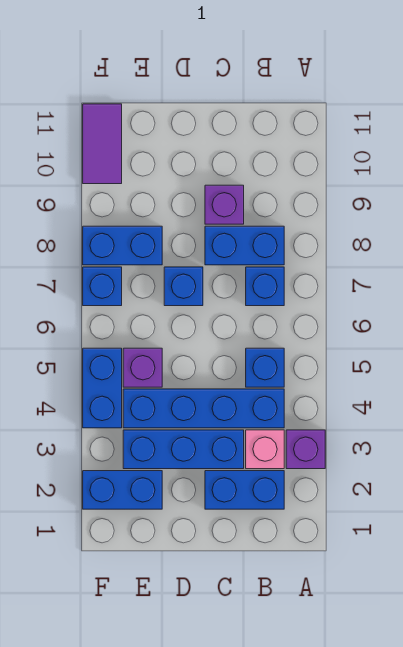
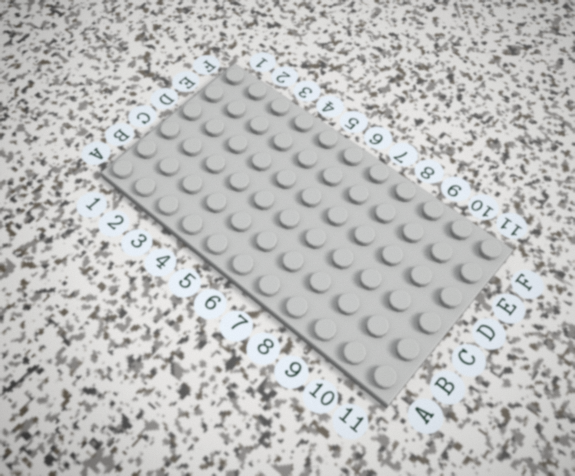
none -> purple brick A3 level 1
none -> blue brick B2:C2 level 1
none -> pink brick B3 level 1

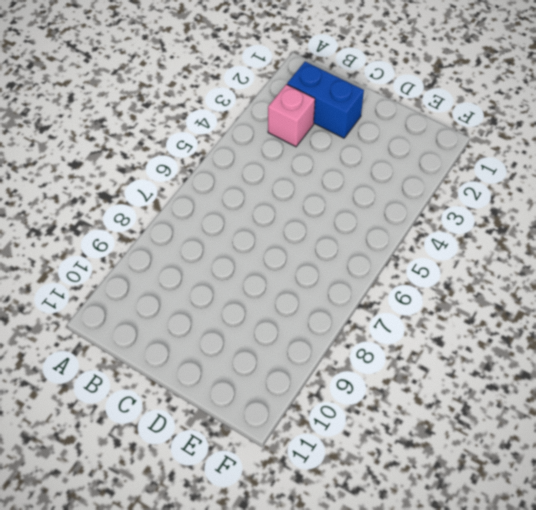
none -> purple brick A3 level 1
none -> blue brick B4:E4 level 1
none -> blue brick B5 level 1

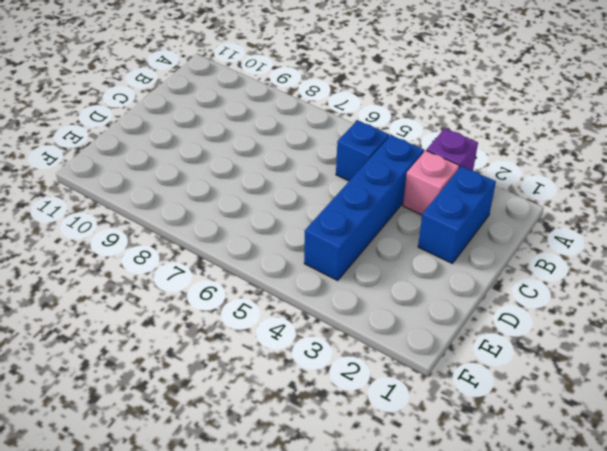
none -> blue brick B7 level 1
none -> blue brick B8:C8 level 1
none -> blue brick C3:E3 level 1

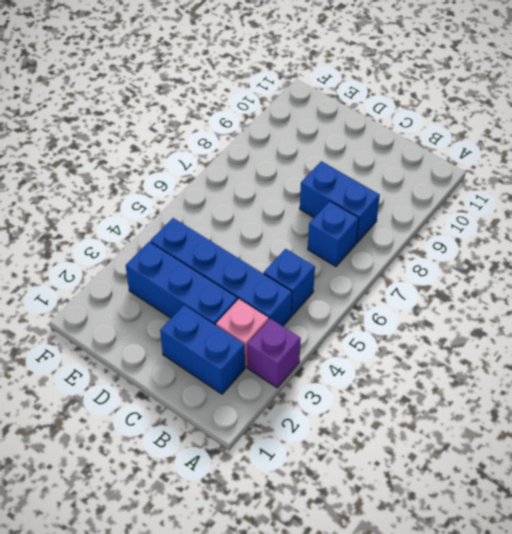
none -> purple brick C9 level 1
none -> blue brick D7 level 1
none -> blue brick E2:F2 level 1

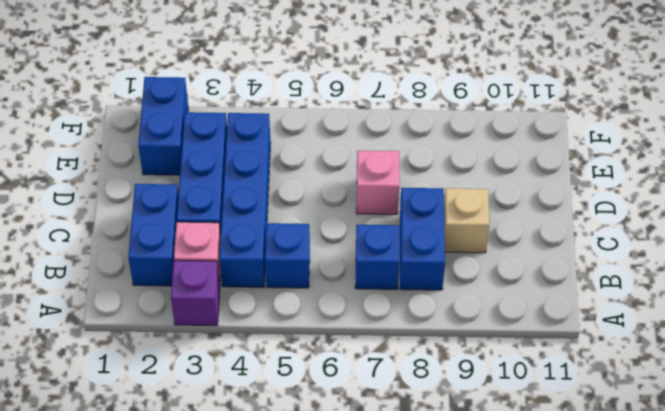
tan brick C9 level 1 -> purple brick C9 level 1
pink brick D7 level 1 -> blue brick D7 level 1
none -> purple brick E5 level 1
none -> blue brick E8:F8 level 1
none -> blue brick F4:F5 level 1

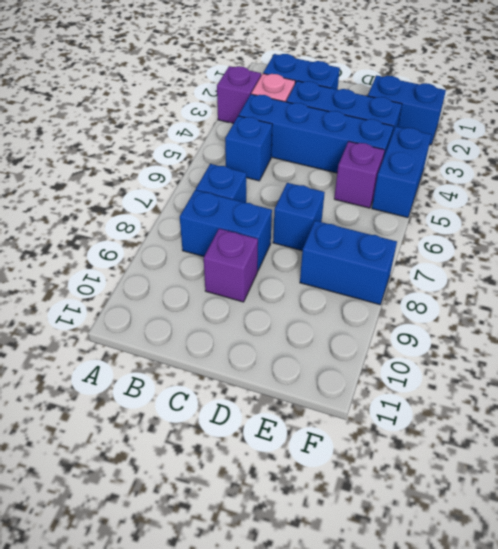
none -> blue brick F7 level 1
none -> purple tile F10:F11 level 1

